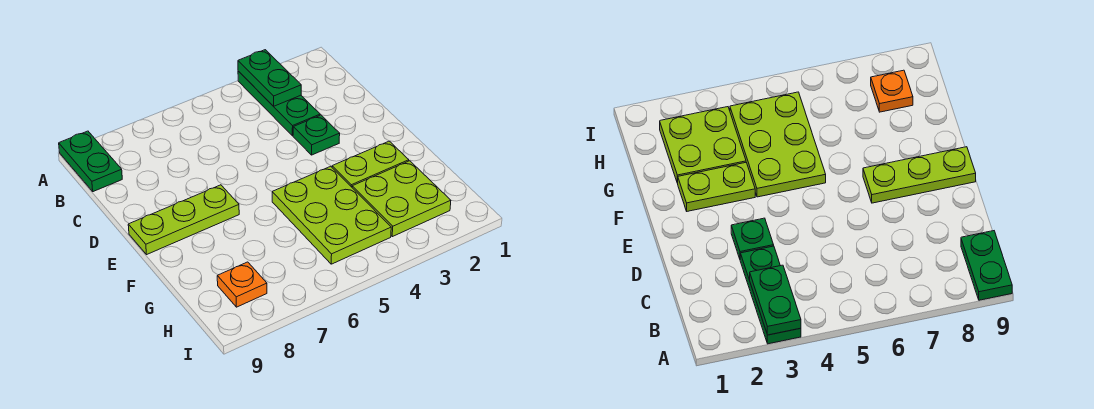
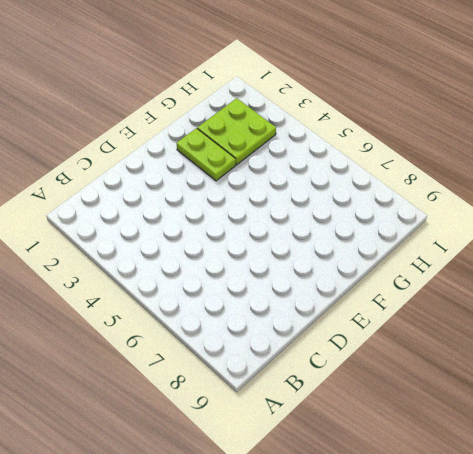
none -> green plate A3:C3 level 1
none -> green plate A9:B9 level 1

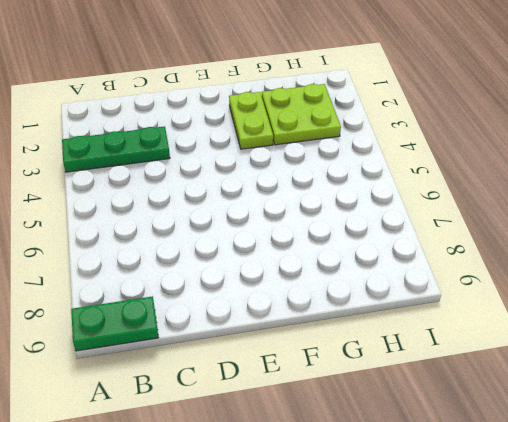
none -> green plate D3 level 1
none -> lime plate E7:E9 level 1

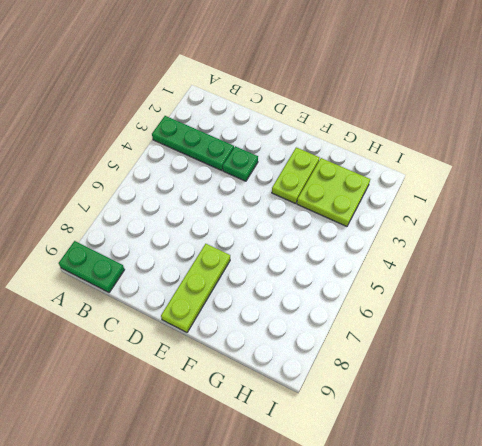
none -> lime plate F4:H5 level 1
none -> orange plate H8 level 1

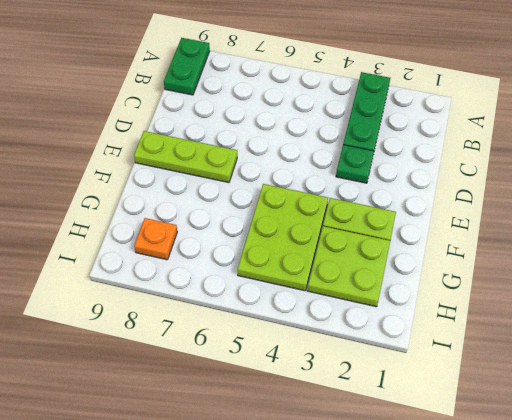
none -> green plate A3:B3 level 2

